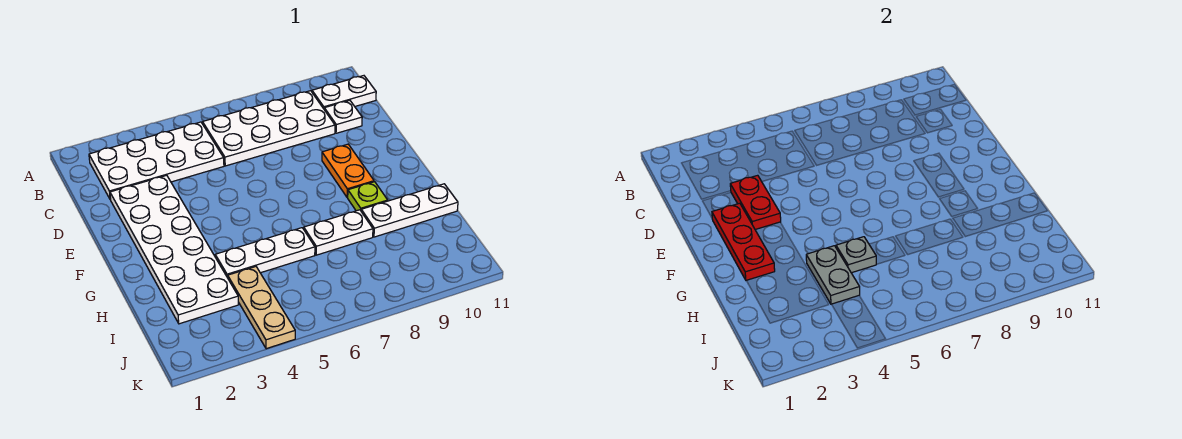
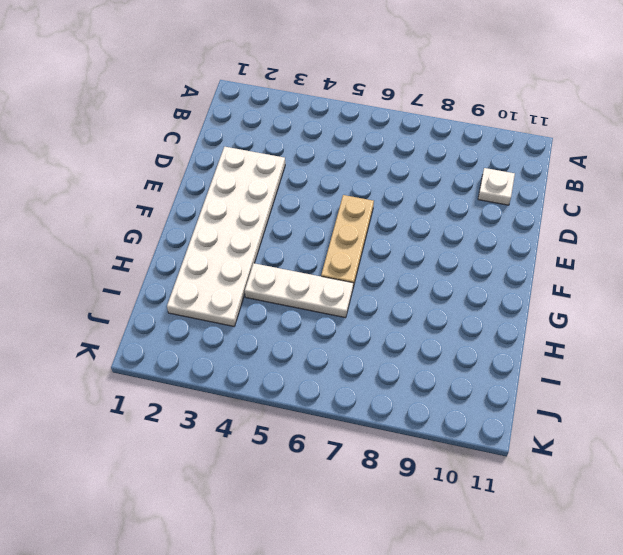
tan plate E6:G6 level 1 -> tan plate I4:K4 level 1
none -> white plate B2:C5 level 1
none -> white plate B6:C9 level 1
none -> white plate B10:B11 level 1

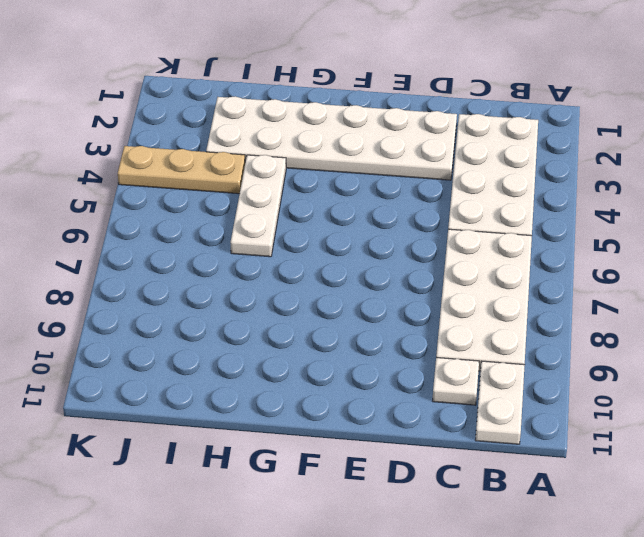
none -> orange plate E9:F9 level 1
none -> lime plate G9 level 1
none -> white plate H7:H8 level 1

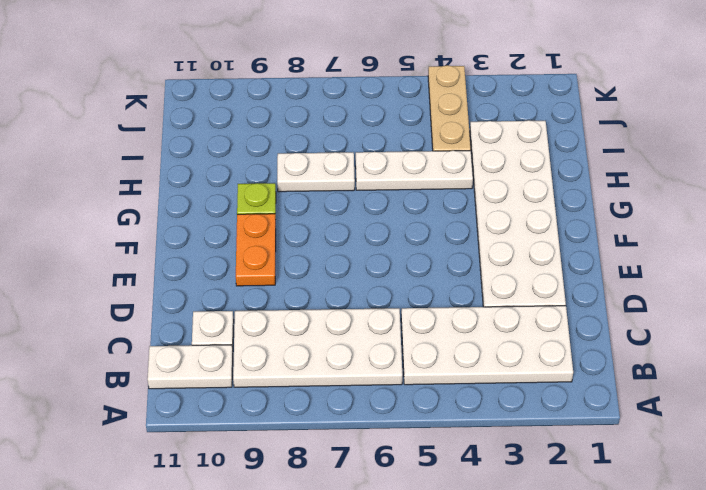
none -> white plate H9:H11 level 1
none -> red plate D3:E3 level 2
none -> red plate E2:G2 level 2

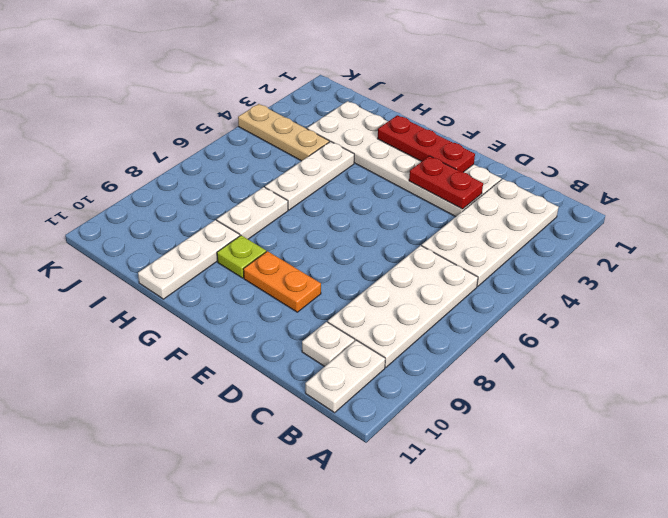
none -> grey plate H4:I4 level 2
none -> grey plate H5 level 2

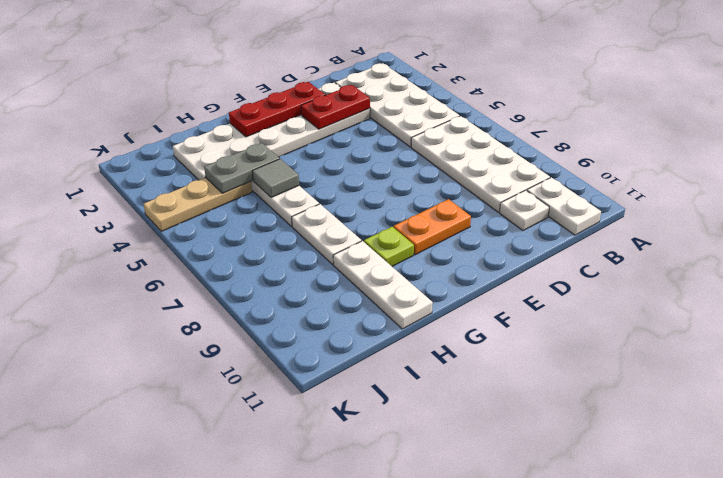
grey tile H5 level 2 -> grey plate H5 level 2

